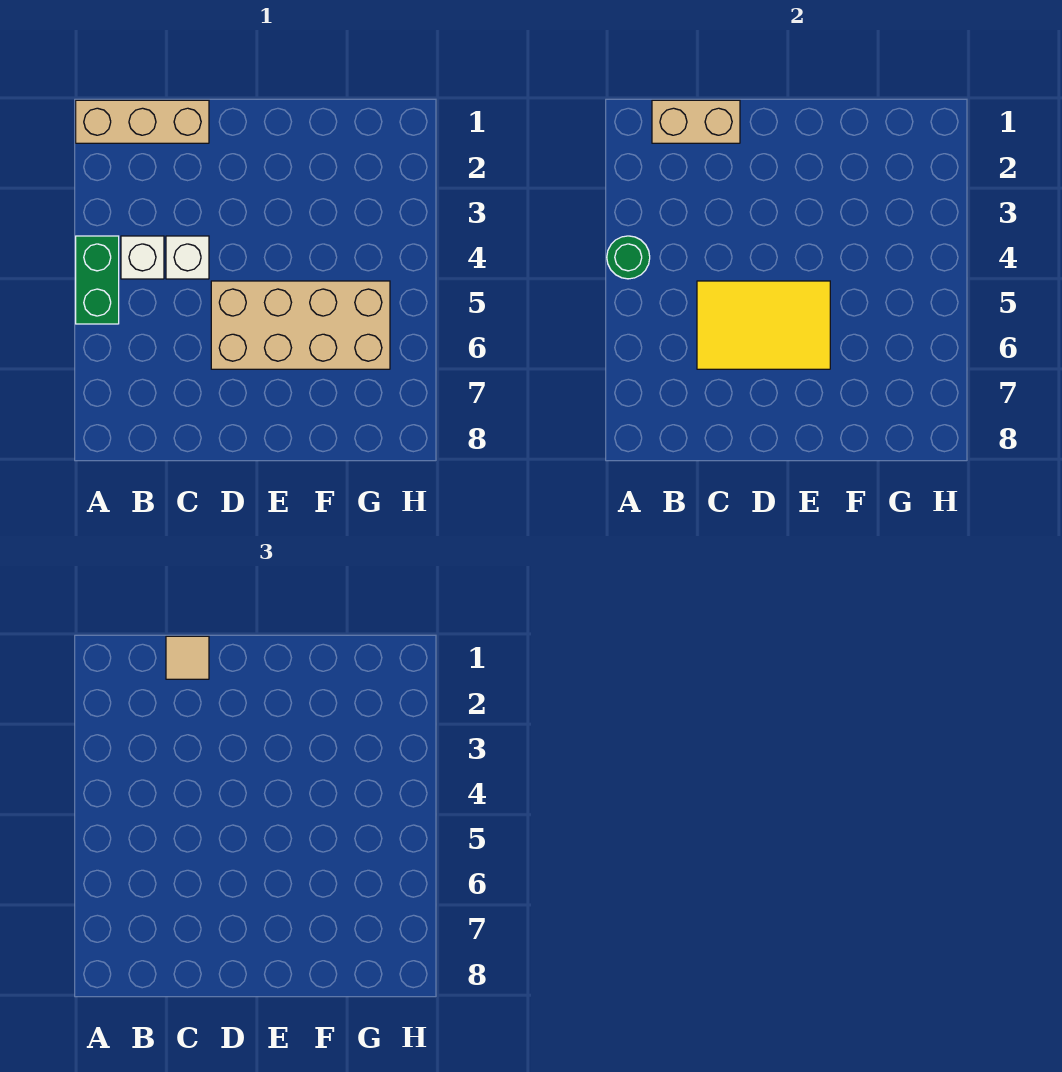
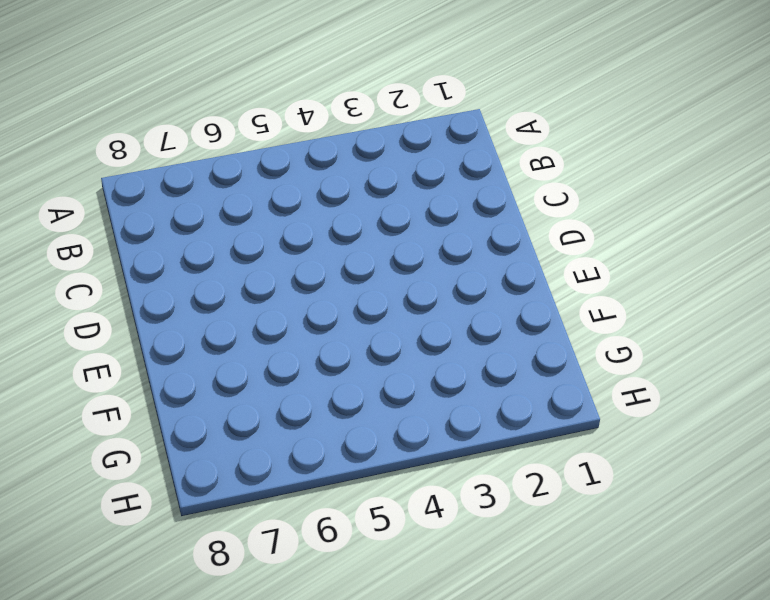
none -> tan brick A1:C1 level 1
none -> green brick A4:A5 level 1

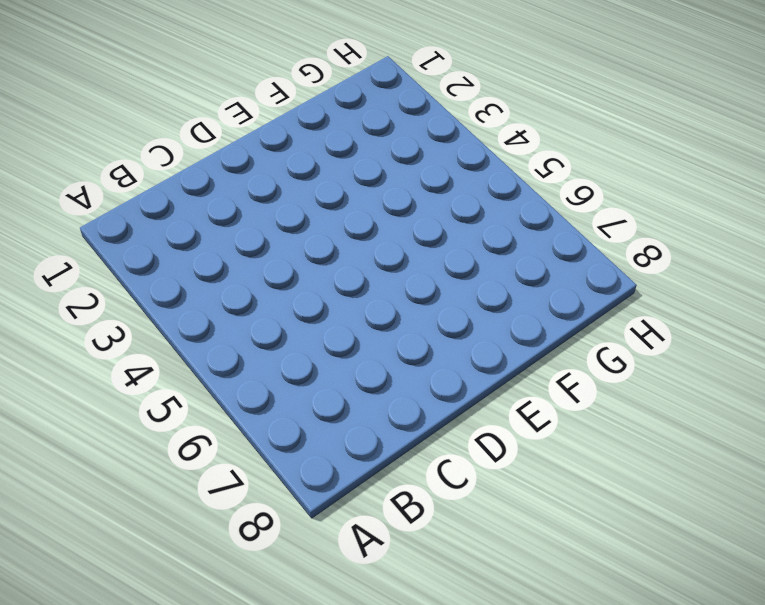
none -> tan brick A1:C1 level 1
none -> green brick A4:A5 level 1

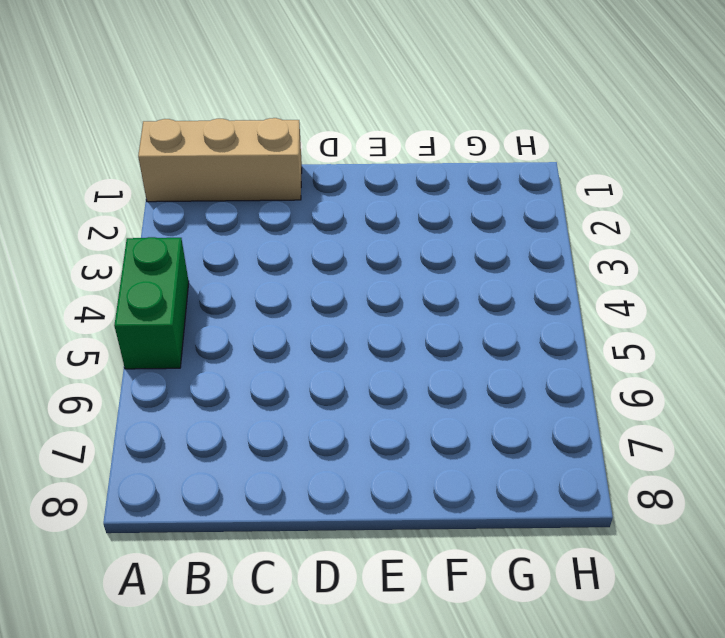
none -> white brick B4 level 1
none -> white brick C4 level 1

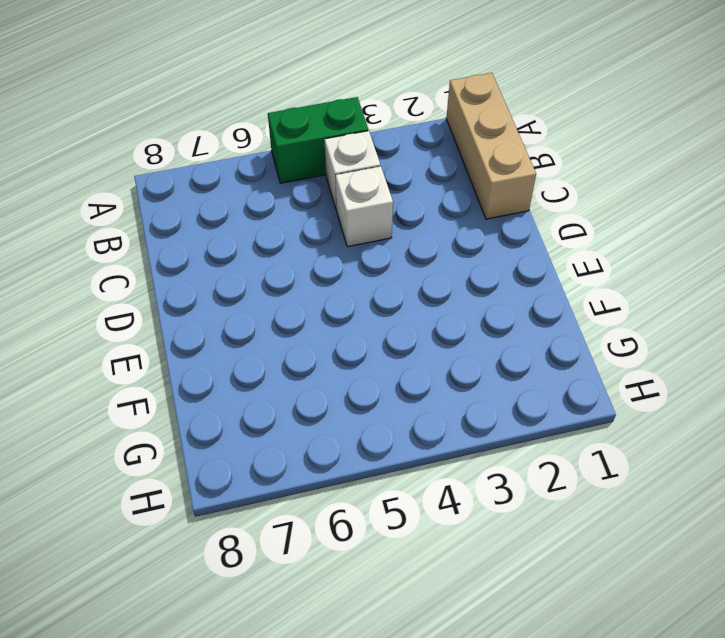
none -> tan brick D5:G6 level 1
none -> green round brick A4 level 2

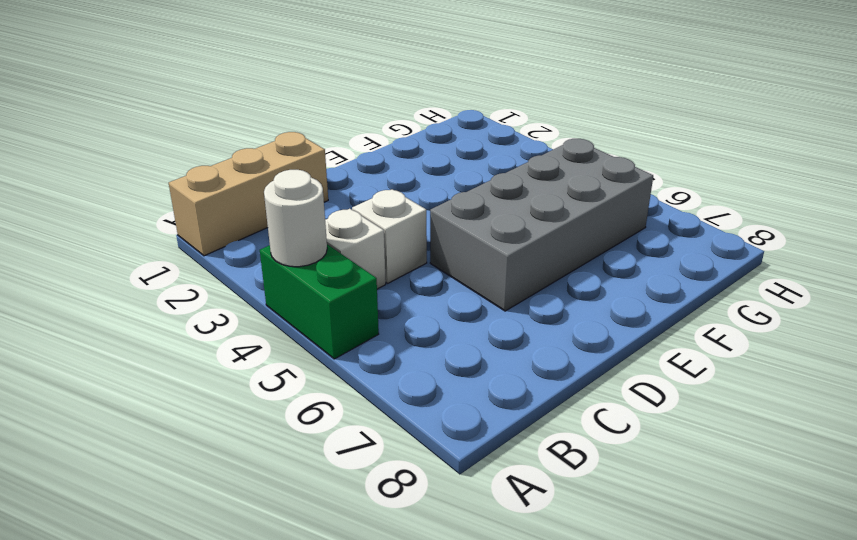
white round brick A4 level 2 -> green round brick A4 level 2
grey brick D5:G6 level 1 -> tan brick D5:G6 level 1
none -> tan brick B1:C1 level 2
none -> yellow tile C5:E6 level 2

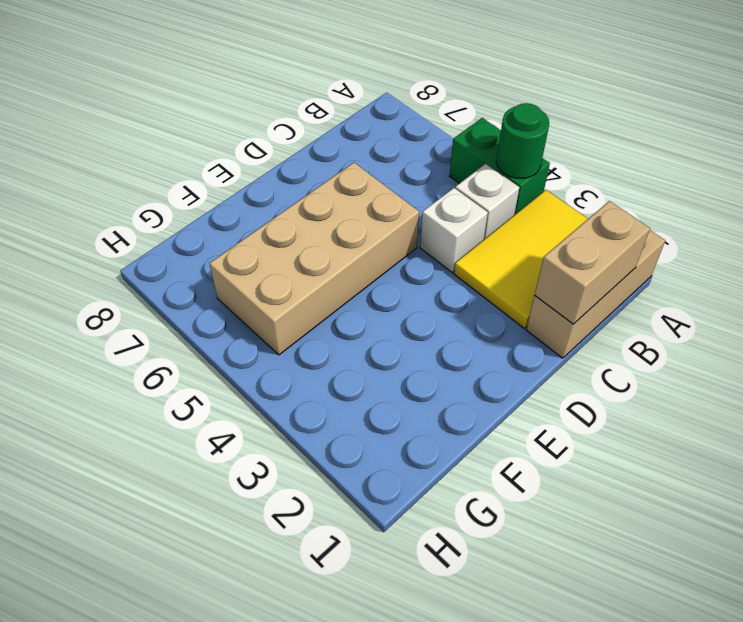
yellow tile A2:C3 level 1 -> yellow tile C5:E6 level 2
none -> tan tile C1 level 3

